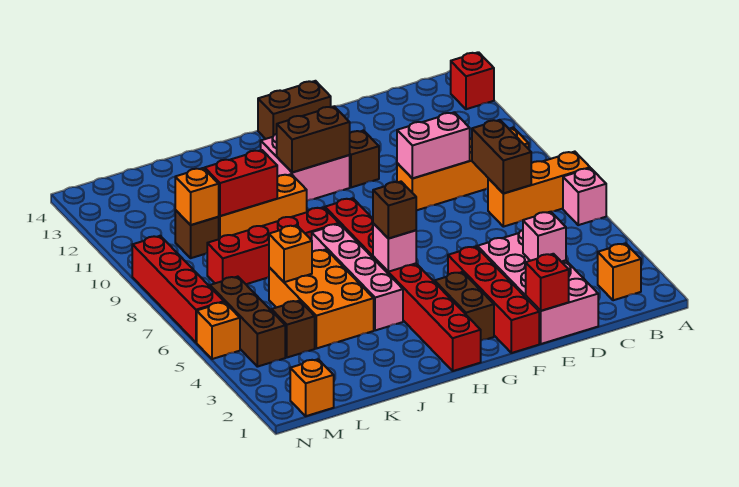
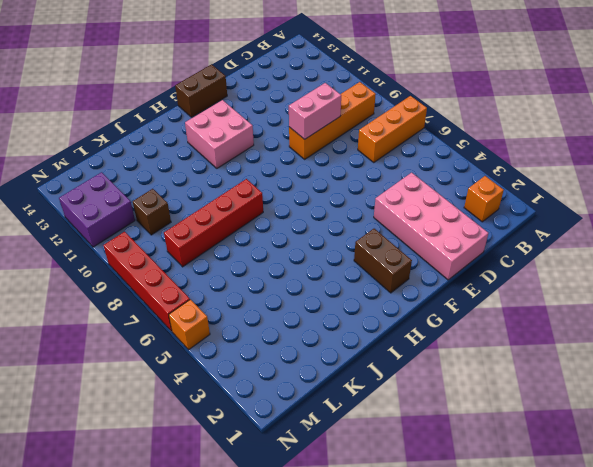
purple brick M11:N12 level 1 -> none
none -> pink brick A6 level 1
none -> red brick A13 level 1
none -> red brick F1:F4 level 1
none -> brown brick F11 level 1

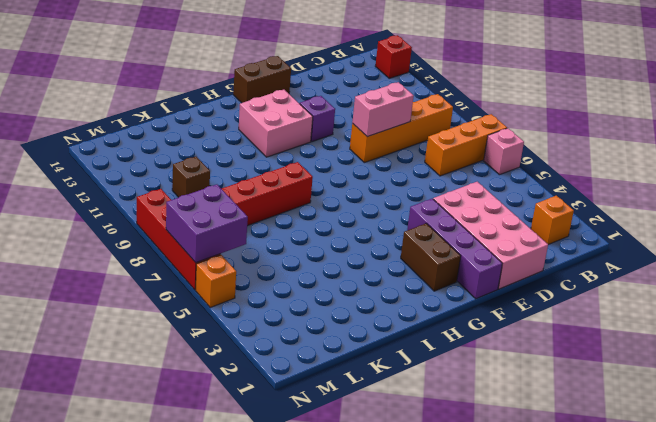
purple brick F1:F4 level 1 -> red brick F1:F4 level 1
purple brick F11 level 1 -> brown brick F11 level 1
purple brick M6:N7 level 2 -> none
none -> red brick H1:H8 level 1
none -> pink brick I4:I7 level 1
none -> orange brick I10:K10 level 1
none -> orange brick J4:K6 level 1

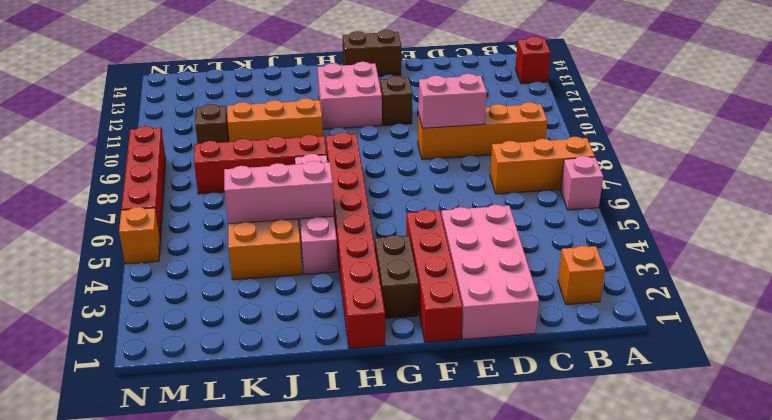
pink brick I5:K5 level 2 -> none
none -> brown brick L4 level 1
none -> orange brick M1 level 1
none -> brown brick M4:M6 level 1
none -> brown brick C7:C8 level 2

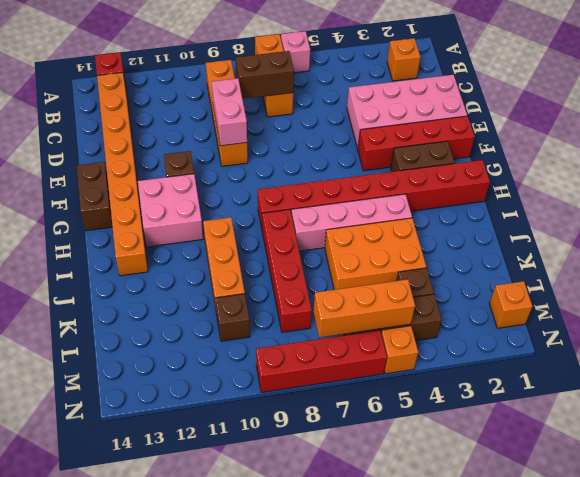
orange brick B13:I13 level 1 -> none
orange brick M5:M7 level 2 -> none
none -> pink brick D3 level 2
none -> red brick E1 level 2
none -> brown brick G11:H11 level 2
none -> pink brick H5 level 2

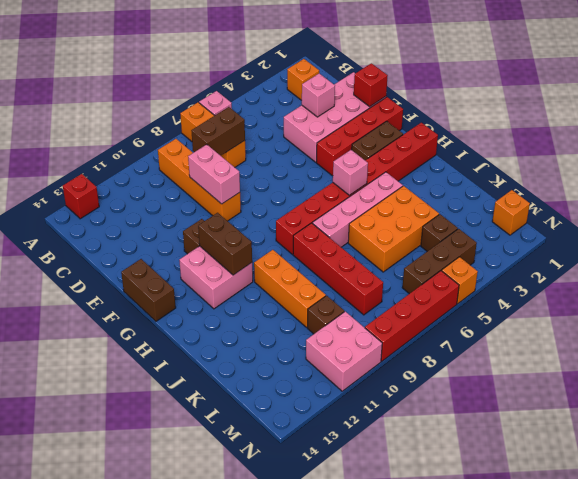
pink brick M10:N11 level 1 -> none
none -> red brick J10:K10 level 2
none -> orange brick K6 level 2
none -> orange brick L10 level 2
none -> brown brick H5 level 3

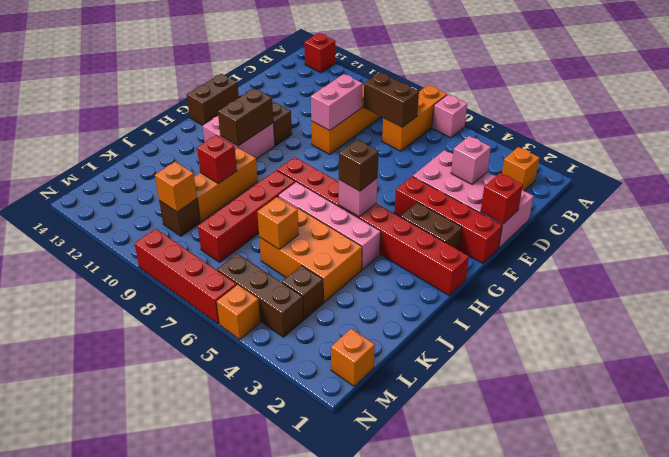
red brick J10 level 2 -> red brick J10:K10 level 2

